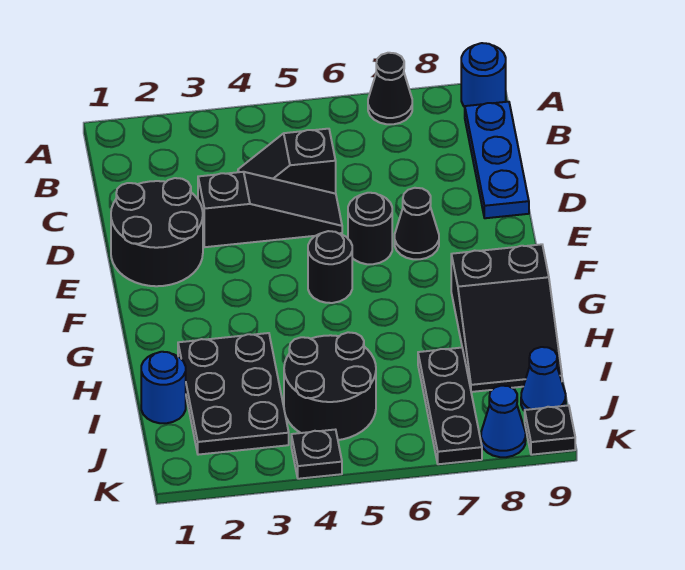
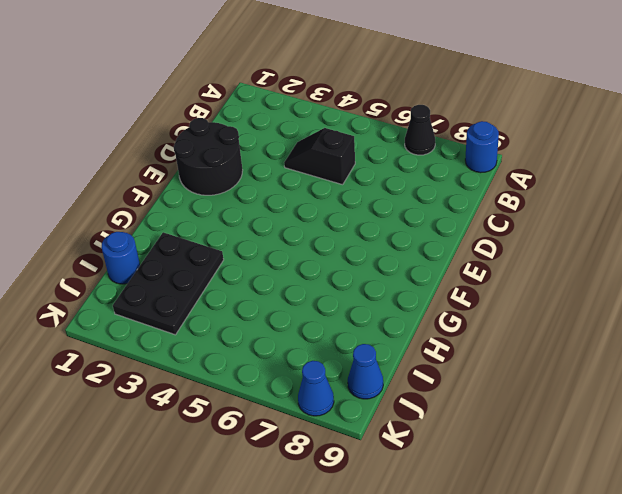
none -> blue plate B9:D9 level 1
none -> black slope D3:D5 level 1 top 3
none -> black round brick E6 level 1

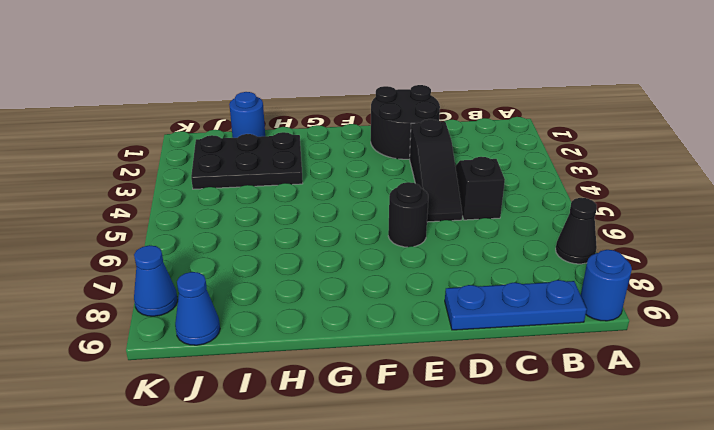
none -> black cone E7 level 1
none -> black round brick F5 level 1
none -> black slope G8:I9 level 1 top G

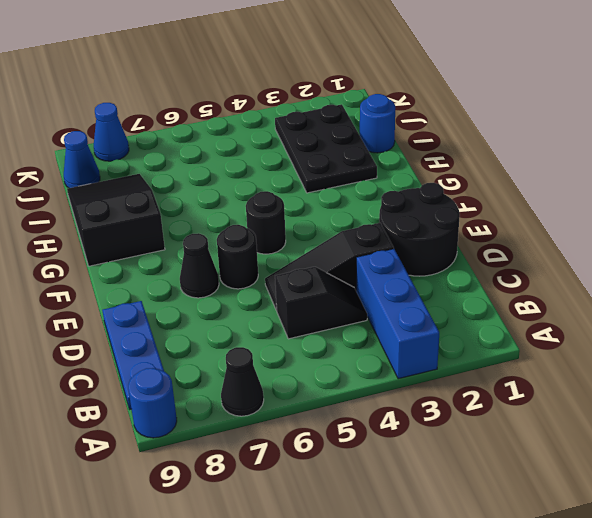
blue brick A3:C3 level 1 -> none
none -> black round brick I4:J5 level 1
none -> black plate I7:K7 level 1
none -> black plate K4 level 1

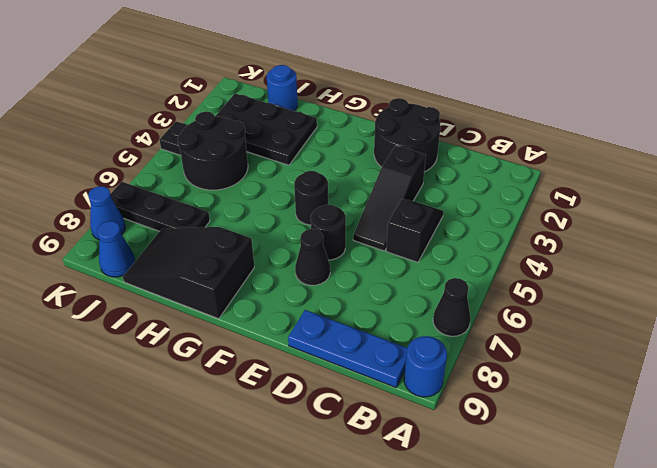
none -> black plate K9 level 1

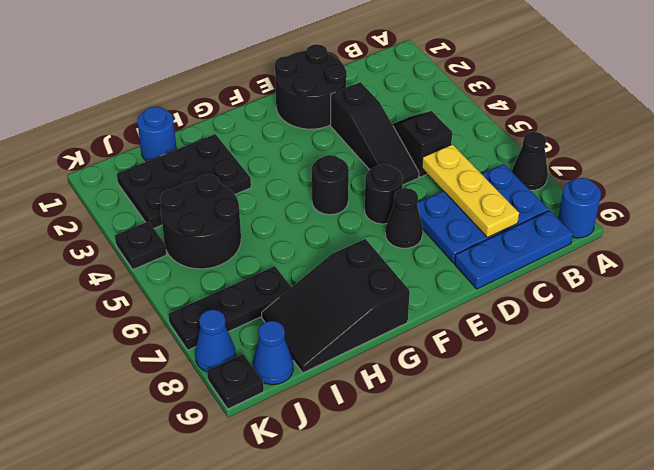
blue plate B7:D8 level 1 -> none
yellow plate C6:C8 level 2 -> none

